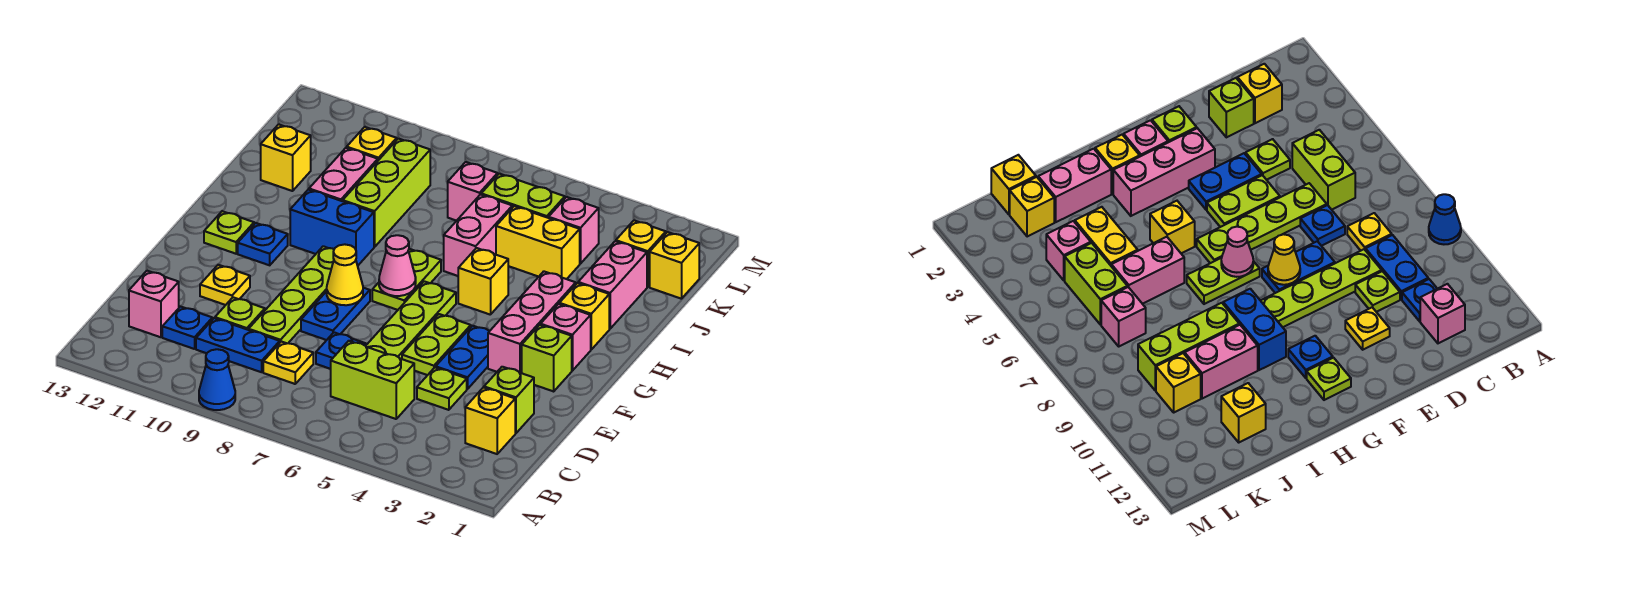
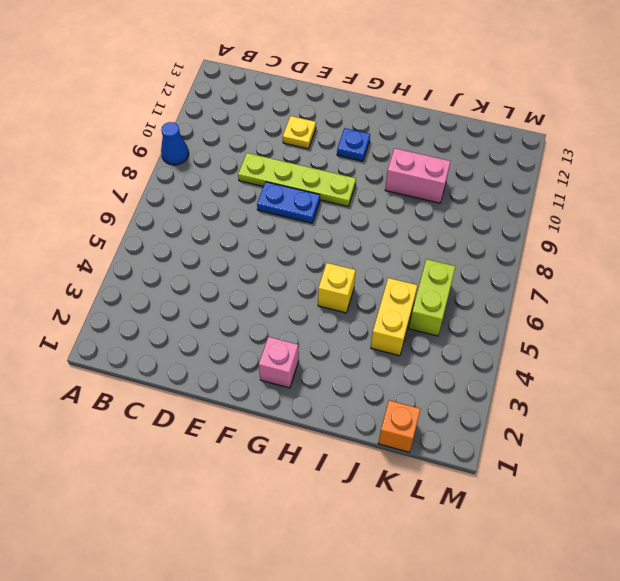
orange brick K1 level 1 -> yellow brick K1 level 1
none -> yellow brick C2 level 1
none -> lime brick C5:C6 level 1
none -> yellow plate C8 level 1
none -> blue plate C9:C10 level 1

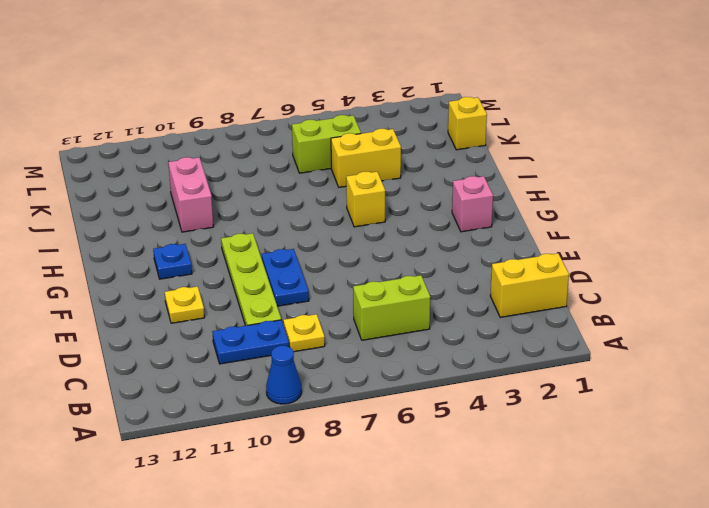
yellow brick C1:C2 level 1 -> yellow brick C2 level 1
none -> blue plate C11 level 1
none -> pink brick C12 level 1
none -> lime brick D2 level 1
none -> lime plate D4 level 1

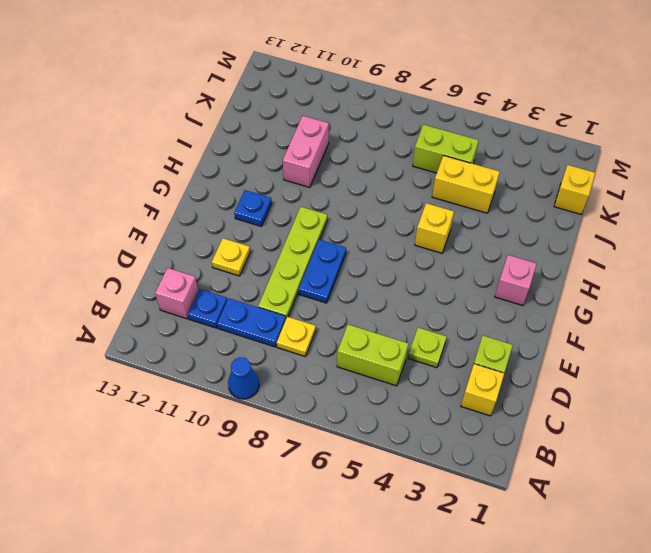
none -> lime plate D6:G6 level 1
none -> blue plate D7 level 1
none -> lime plate D10 level 1
none -> blue plate E4:F4 level 1

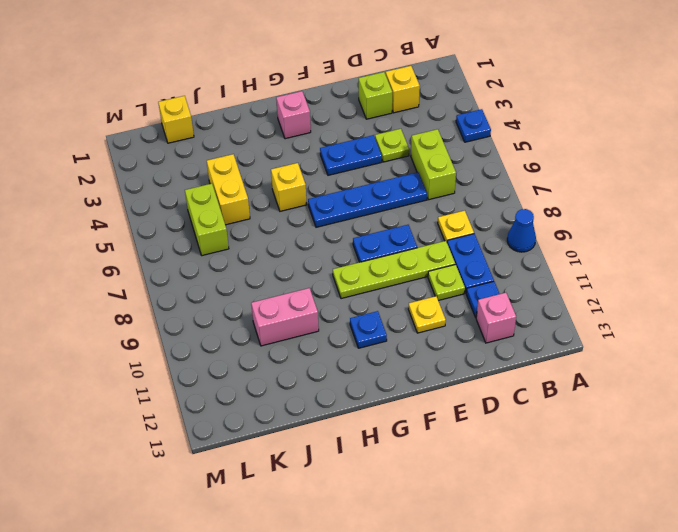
blue plate A4 level 1 -> blue plate D7 level 1
blue plate D6:G6 level 1 -> lime plate D6:G6 level 1
none -> lime plate E5:F5 level 1
none -> lime brick F2 level 1
none -> pink brick F3:H3 level 1
none -> lime plate G7:H7 level 1

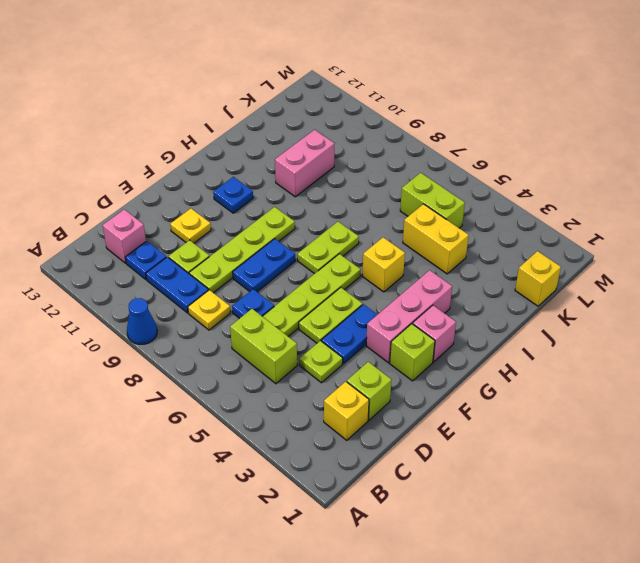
none -> lime plate G12 level 1
none -> yellow brick H2 level 1
none -> blue brick H9:H10 level 1
none -> pink brick I2:J2 level 1

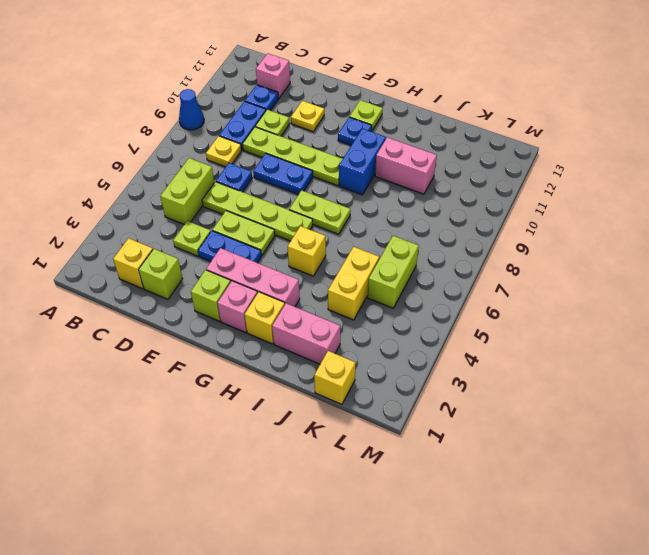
none -> pink brick I6:J6 level 1
none -> lime brick I9:K9 level 1
none -> yellow brick J12 level 1
none -> yellow brick K2 level 1

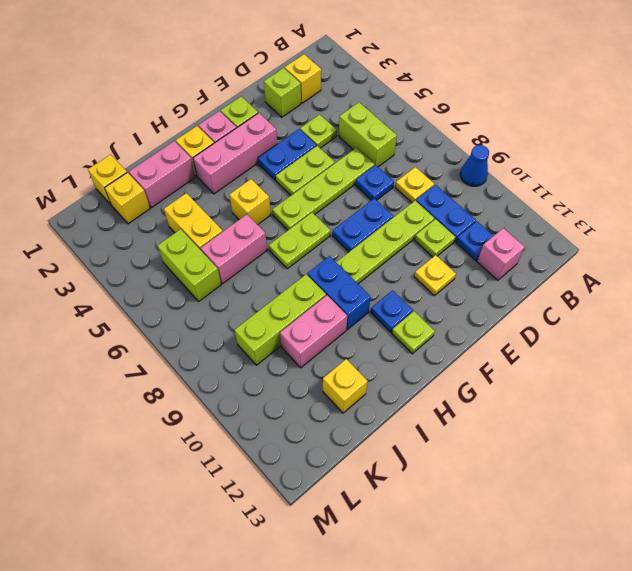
none -> pink brick K4 level 1
none -> pink brick K7 level 1
none -> yellow brick K10 level 1
none -> yellow cone F8 level 2

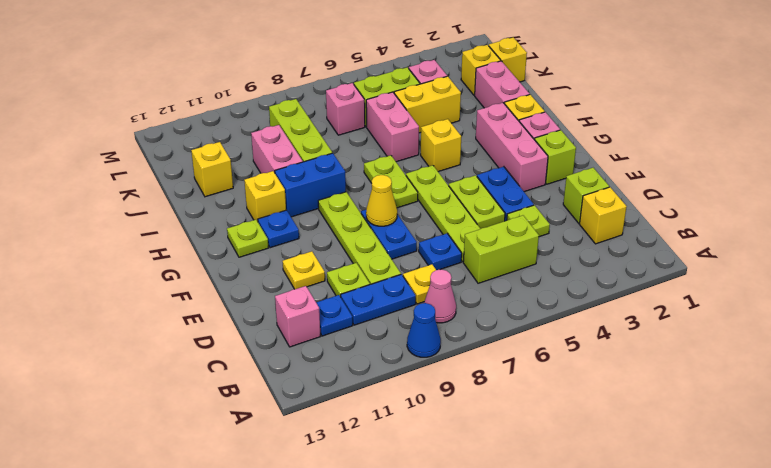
pink cone B8 level 1 -> pink cone G7 level 2
yellow brick H11 level 1 -> yellow brick K10 level 1

